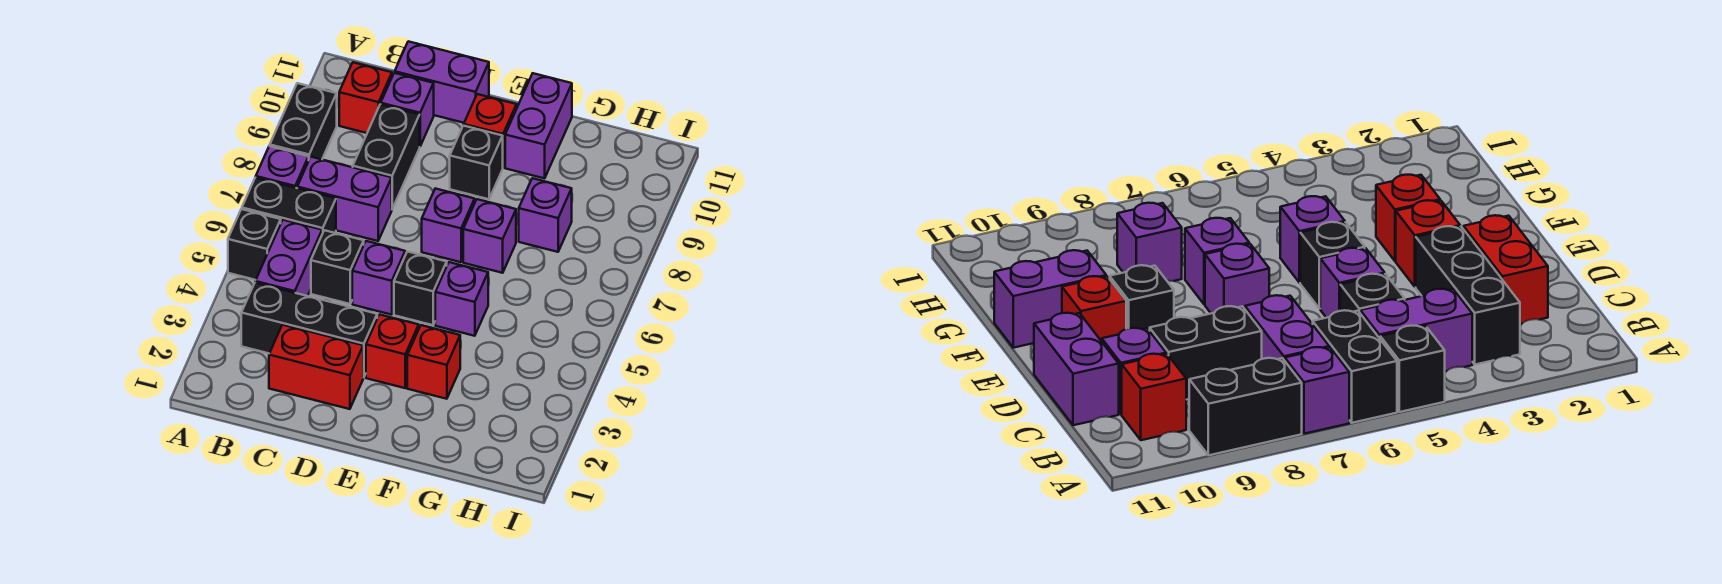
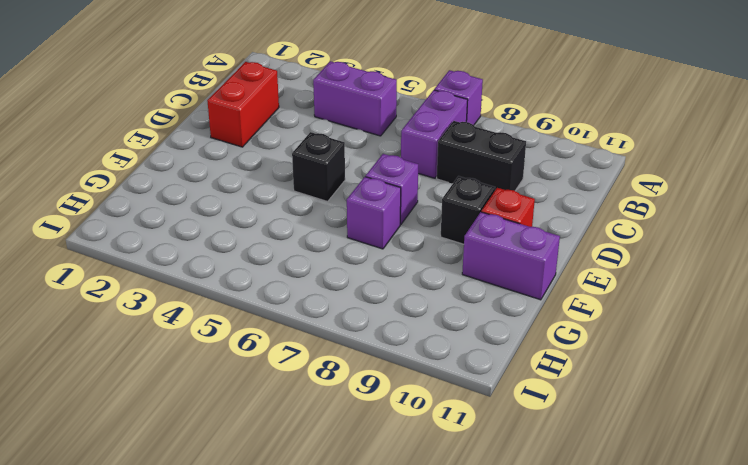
none -> black brick A5 level 1
none -> black brick A6:B6 level 1
none -> black brick A8:A9 level 1

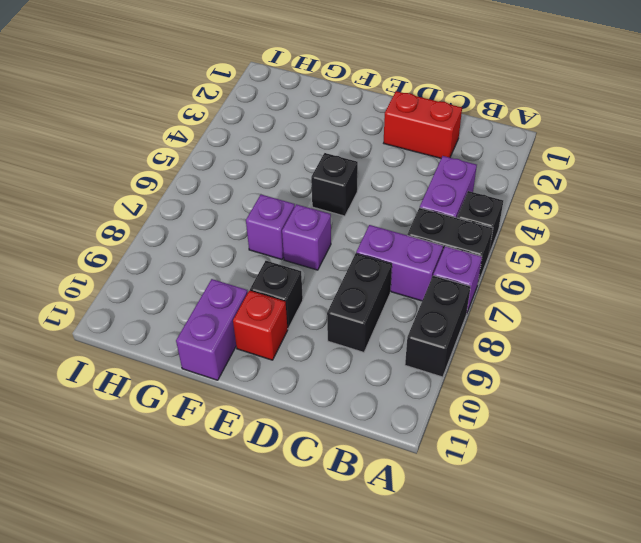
none -> black brick B3:D3 level 1
none -> red brick B10 level 1
none -> black brick C5 level 1

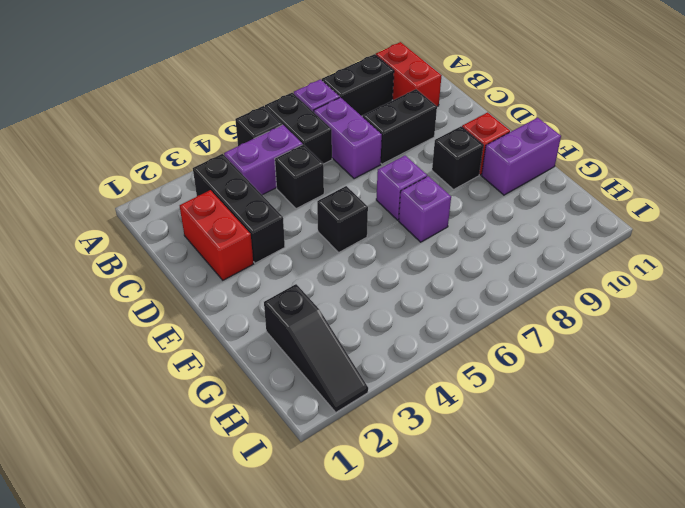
red brick A10:B10 level 1 -> red brick B10 level 1
black slope G2:I2 level 1 top G -> none
none -> purple brick C10 level 1
none -> purple brick C11:D11 level 1
none -> purple brick D5 level 1

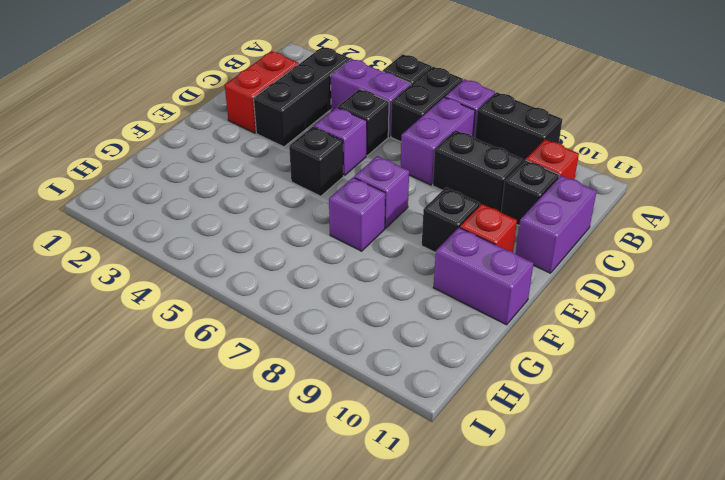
black brick C10 level 1 -> purple brick C10 level 1
none -> red brick E3 level 1
none -> red brick F3 level 1
none -> purple brick F5 level 1

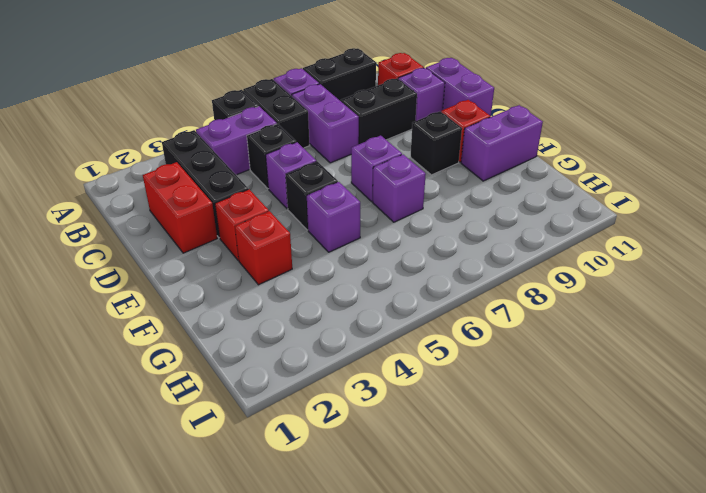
none -> purple brick G8 level 1

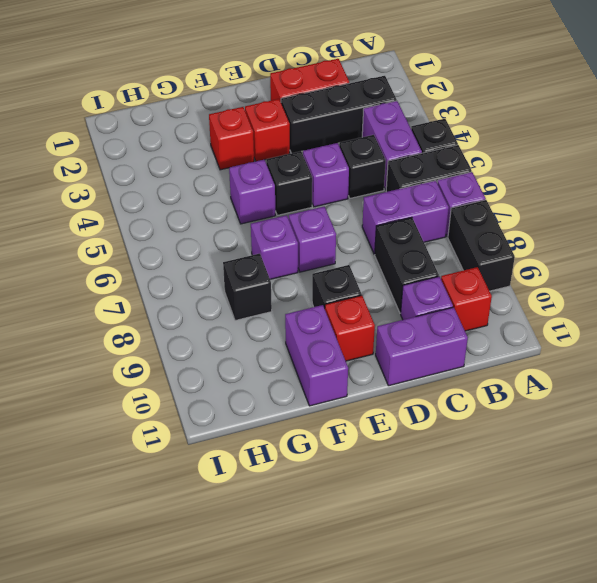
black brick G8 level 1 -> purple brick G8 level 1

